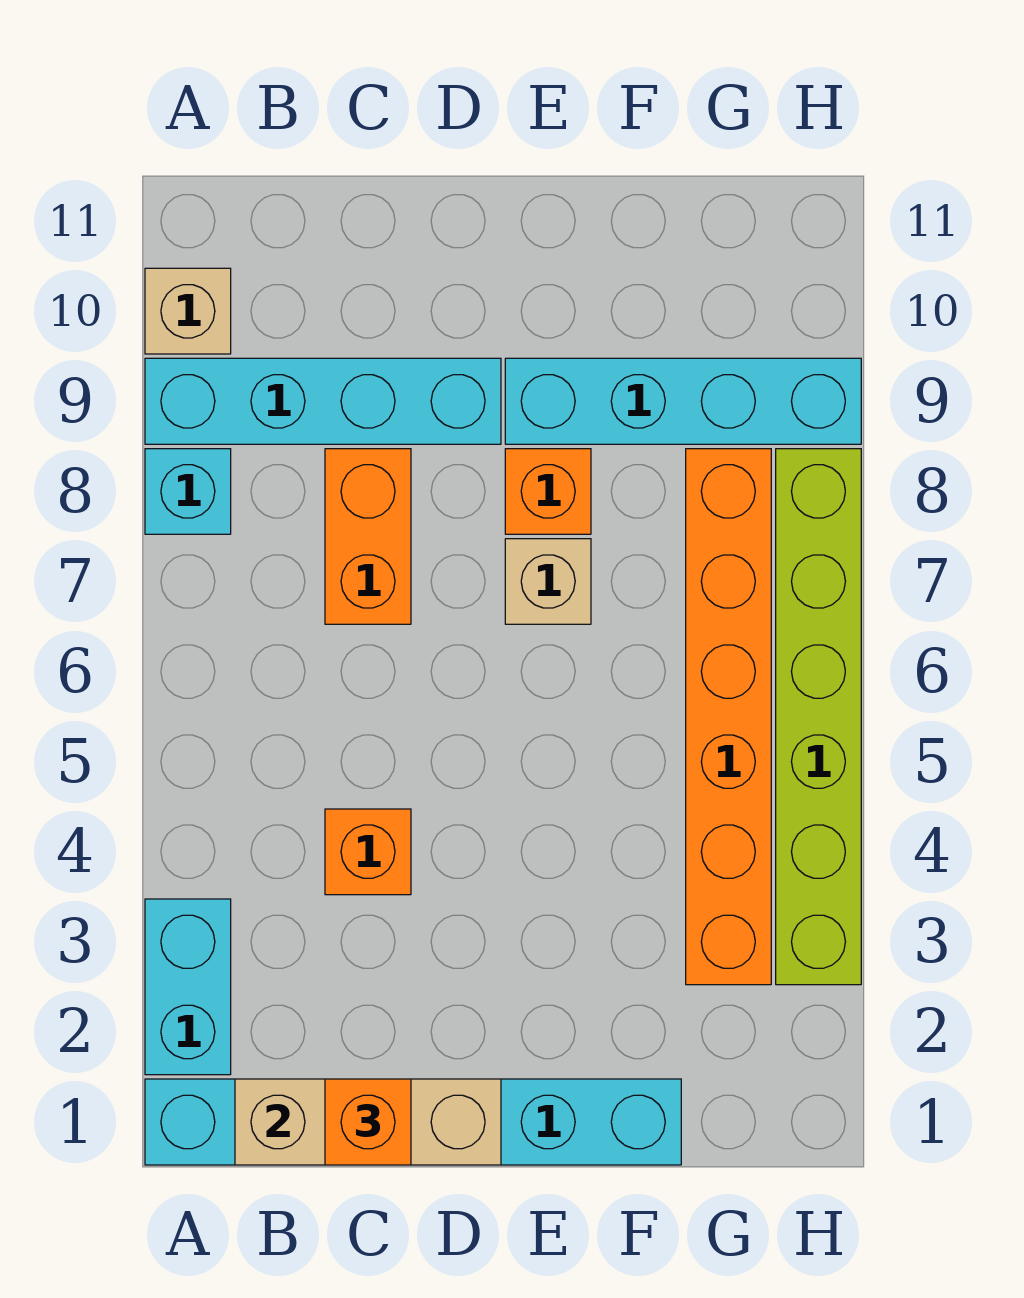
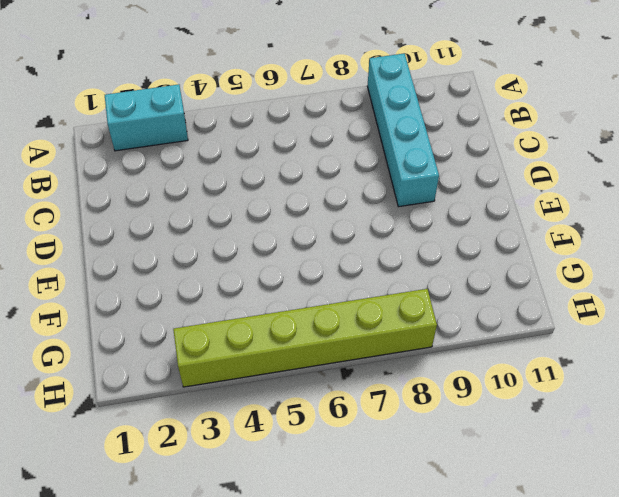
none -> cyan brick A1:F1 level 1
none -> cyan brick A8 level 1
none -> tan brick A10 level 1

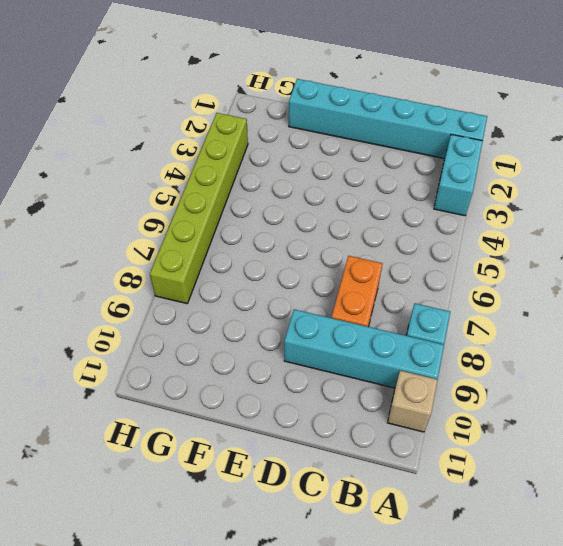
none -> orange brick C4 level 1
none -> tan brick E7 level 1
none -> orange brick E8 level 1

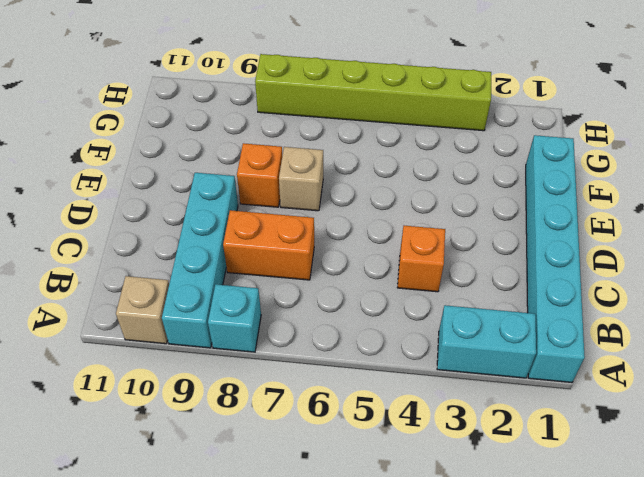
none -> cyan brick E9:H9 level 1
none -> orange brick G3:G8 level 1
none -> tan brick B1:D1 level 2

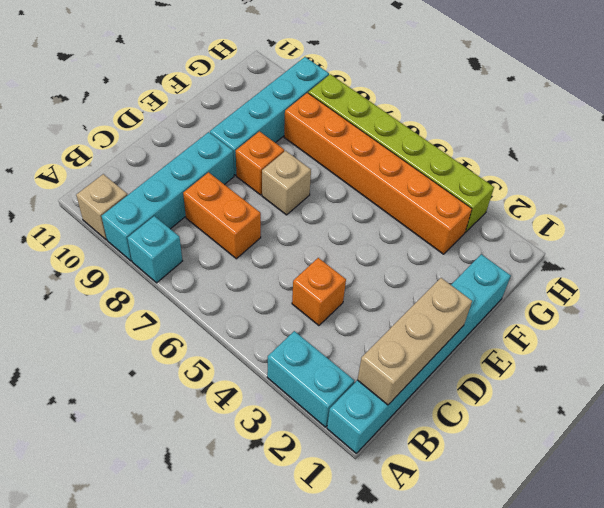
none -> orange brick C1 level 3

